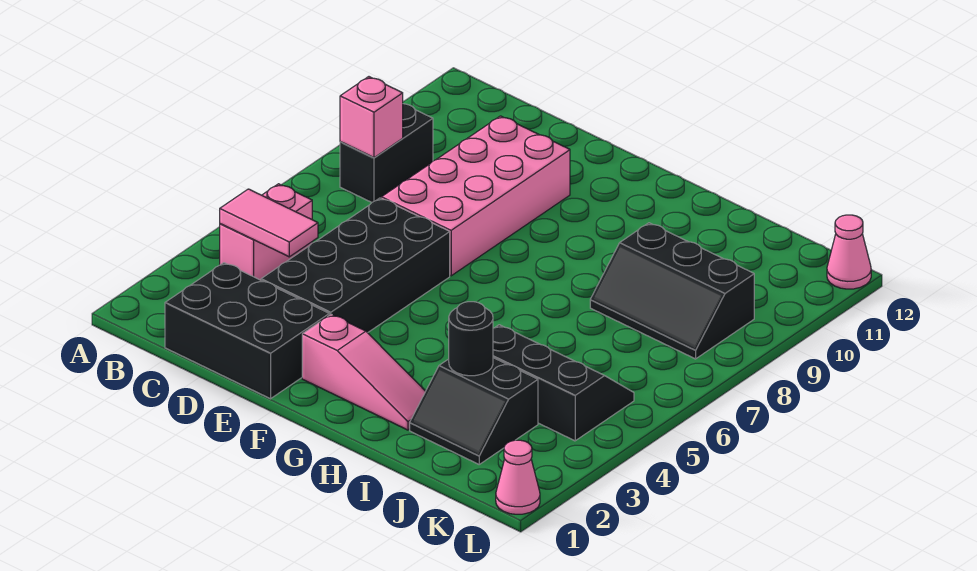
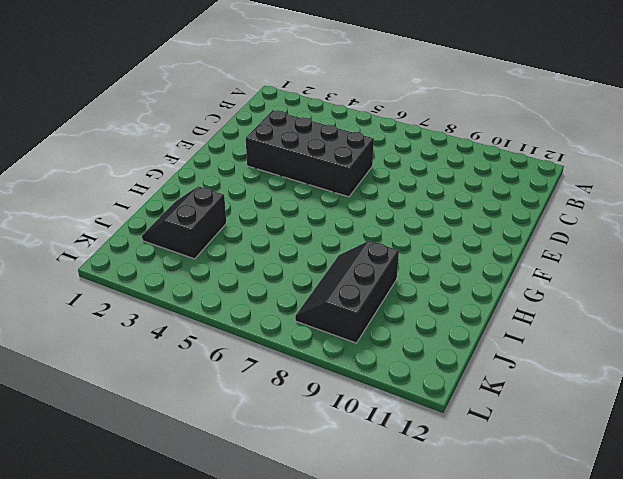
none -> pink brick B4:B5 level 1
none -> black brick B8:B9 level 1
none -> black brick C1:E2 level 1

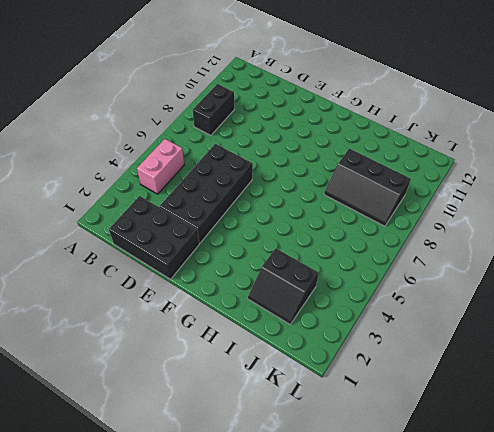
none -> pink brick D7:E10 level 1
none -> pink slope F2:H2 level 1 top F
none -> black slope I4:K5 level 1 top 4

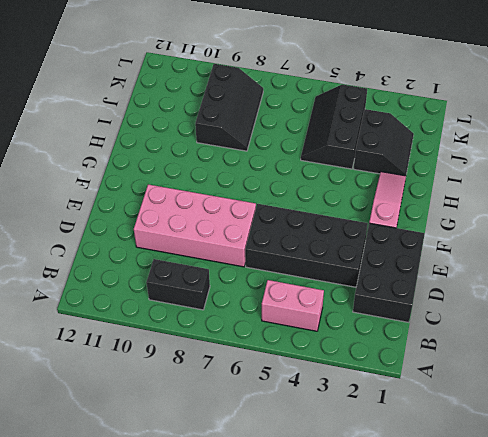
none -> pink cone L1 level 1
none -> pink cone L12 level 1
none -> pink tile B4:C4 level 2

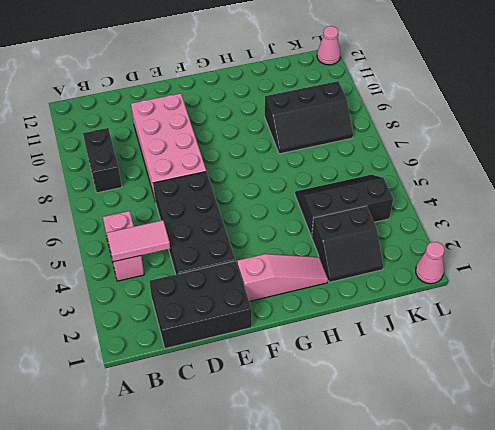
none -> pink brick B8 level 2
none -> black round brick I3 level 2

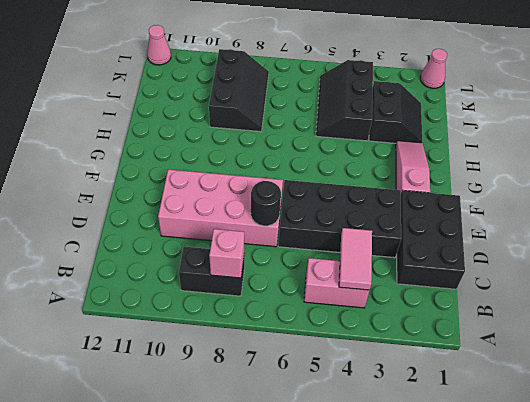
black round brick D7 level 2 -> black round brick I3 level 2

